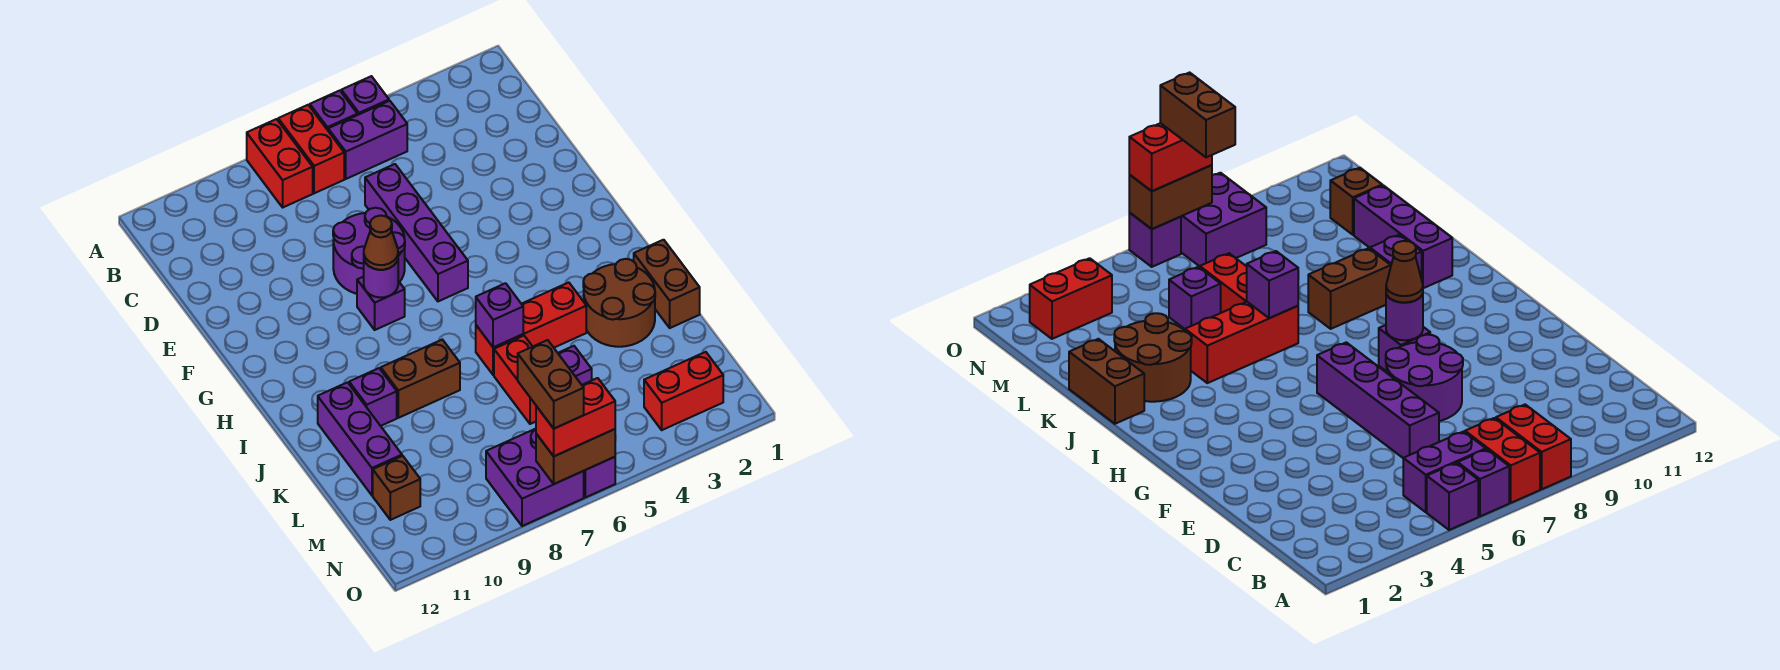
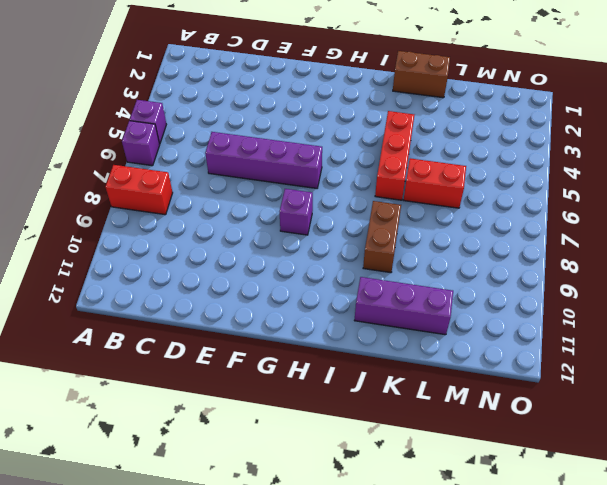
none -> red brick A7:B7 level 1
none -> purple brick B5:B6 level 1
none -> purple round brick E7:F8 level 1

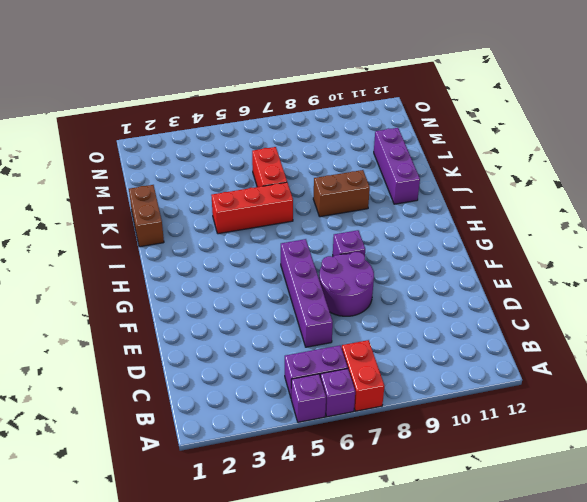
none -> red brick A8:B8 level 1
none -> brown round brick J2:K3 level 1
none -> purple brick J10 level 1

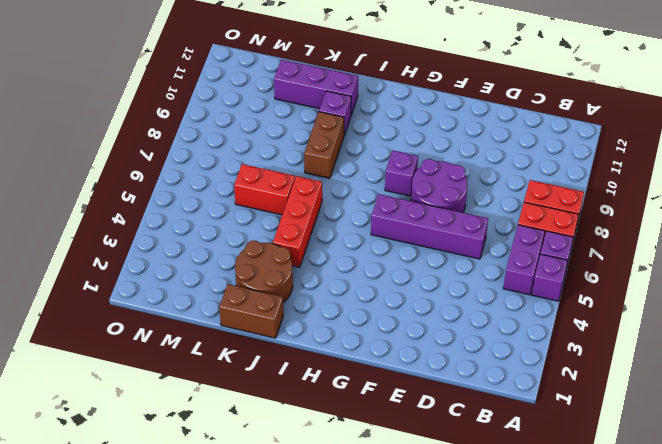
none -> purple brick L5 level 1
none -> brown brick M11 level 1
none -> red brick N2:N3 level 1

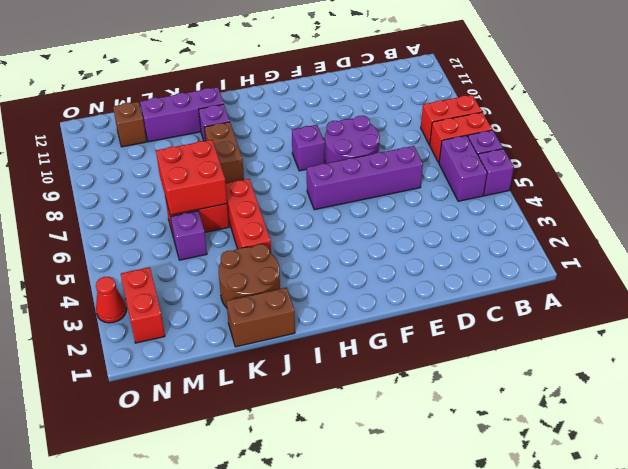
red brick K6:L7 level 2 -> none
red cone O3 level 1 -> none
none -> purple brick N7:O8 level 1
none -> purple brick O6 level 1
none -> purple round brick G8 level 2

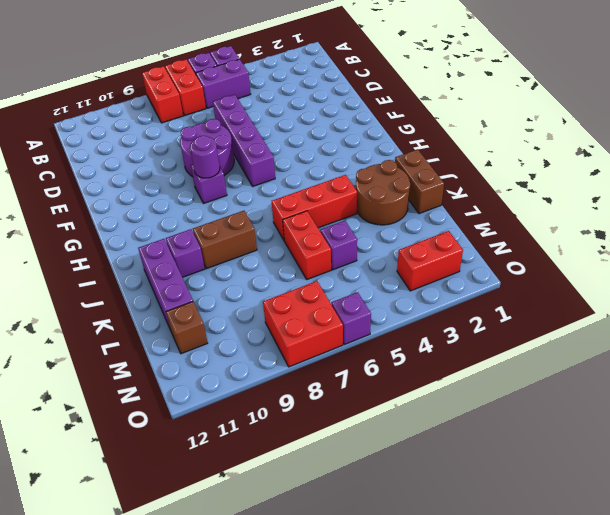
red brick N7:O8 level 1 -> purple brick N7:O8 level 1
none -> purple brick J6 level 2
none -> brown brick O6:O7 level 2
none -> brown cone G8 level 3

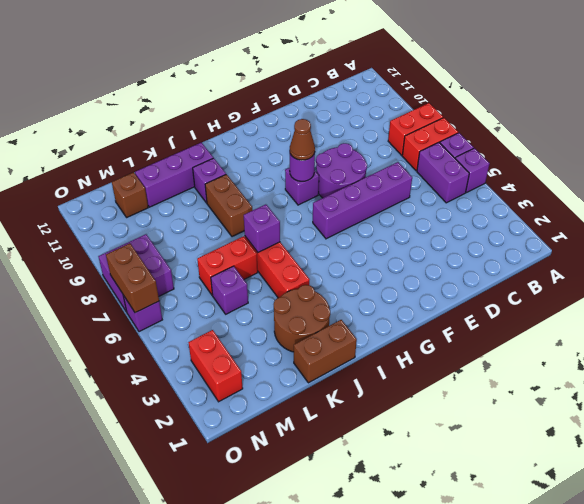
none -> red brick O6:O7 level 3
none -> brown brick N7:O7 level 4

